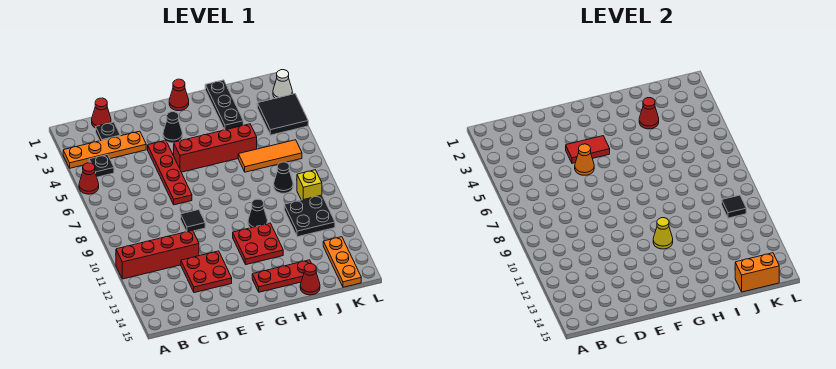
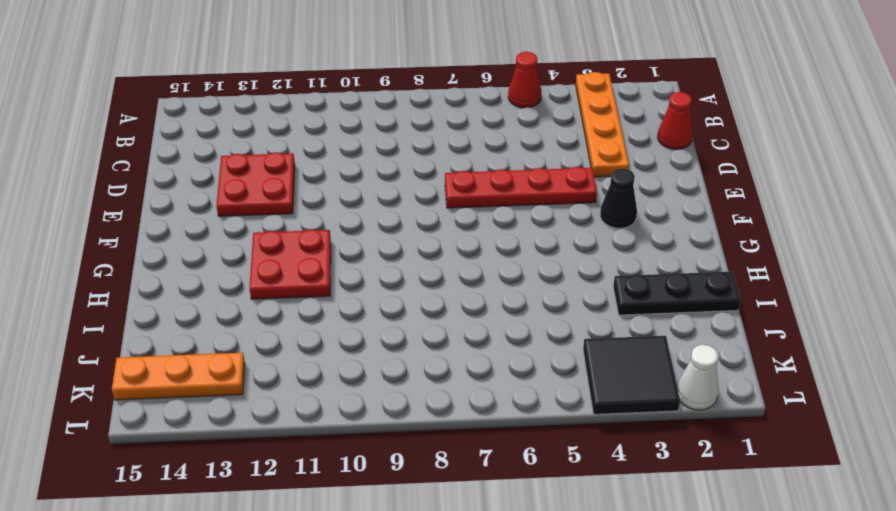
none -> red brick A11:D11 level 1
none -> black plate B4 level 1
none -> black plate C2 level 1
none -> black tile E9 level 1

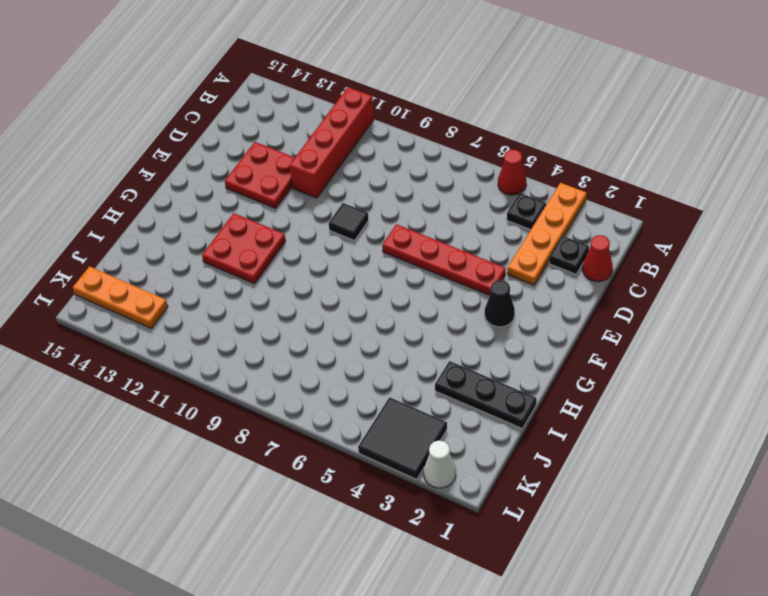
none -> red brick F5:I5 level 1
none -> red cone G1 level 1
none -> red plate G14:I14 level 1
none -> black cone H10 level 1

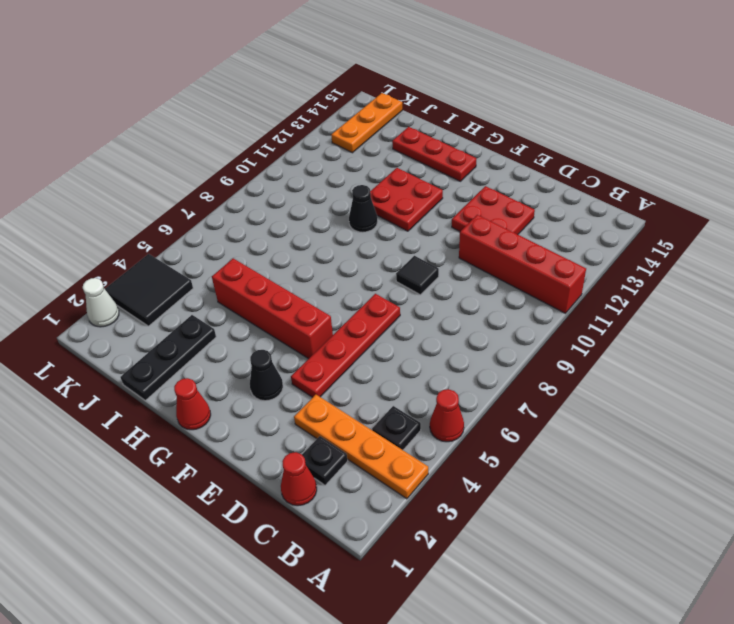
none -> orange tile I6:K6 level 1
none -> red cone I15 level 1
none -> black cone J8 level 1
none -> black plate J10:K11 level 1

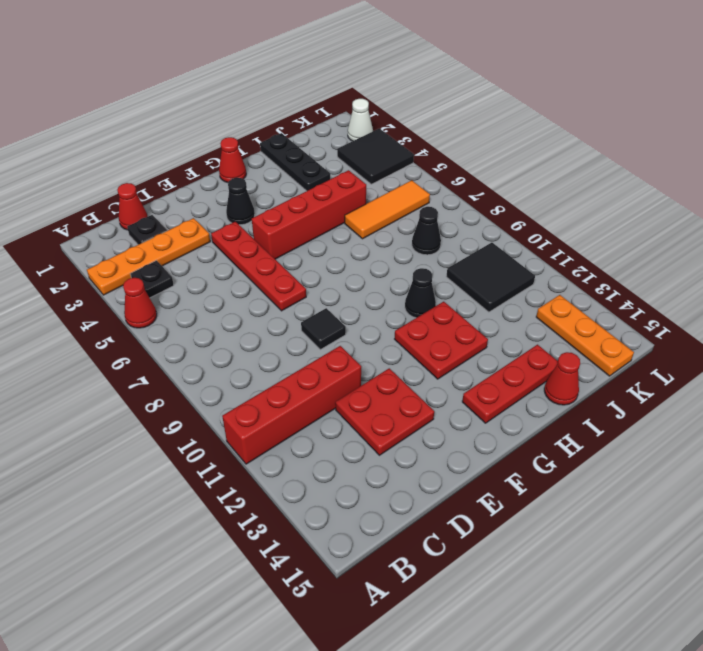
black tile J10:K11 level 1 -> black plate J10:K11 level 1
none -> yellow brick K9 level 1
none -> red tile E4:F4 level 2
none -> orange cone E5 level 2
none -> yellow cone G11 level 2

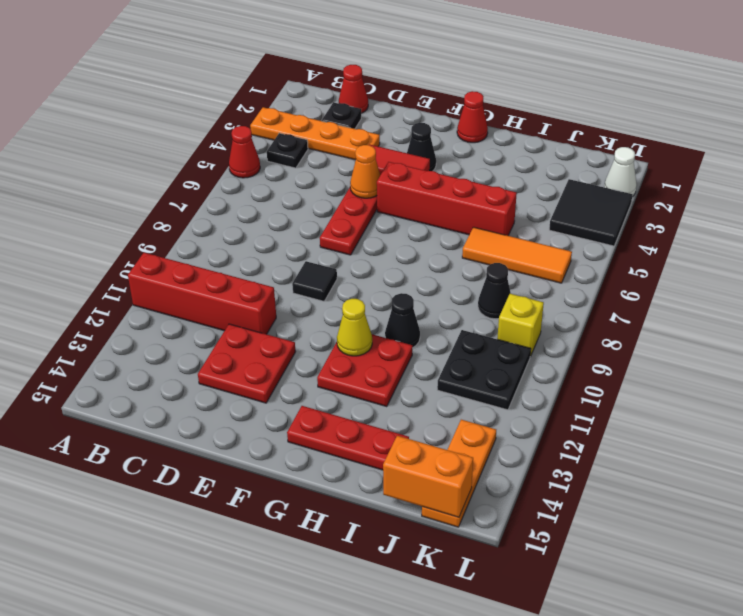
none -> black plate I1:I3 level 1
none -> red cone I15 level 1
none -> red cone I3 level 2
none -> black tile K10 level 2

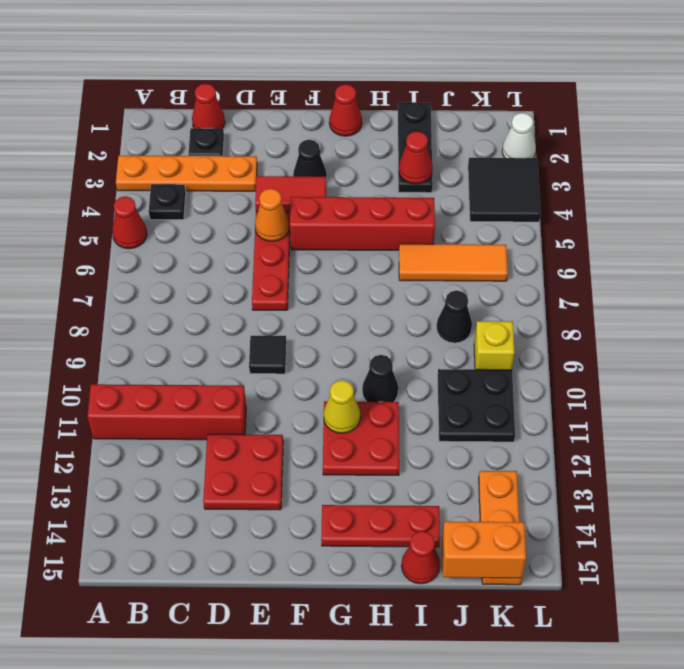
none -> black tile K10 level 2

